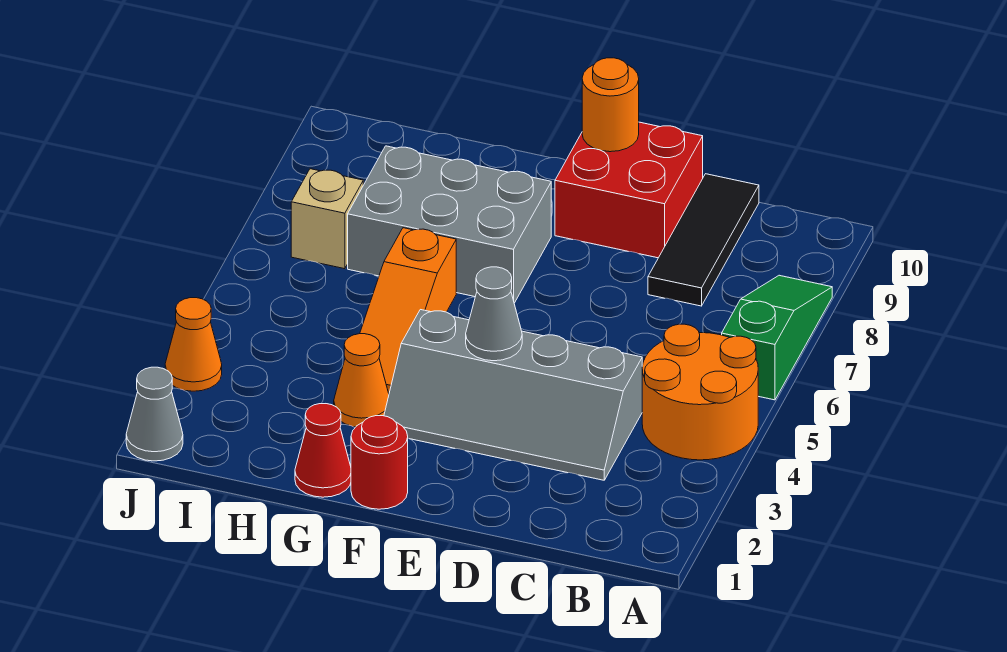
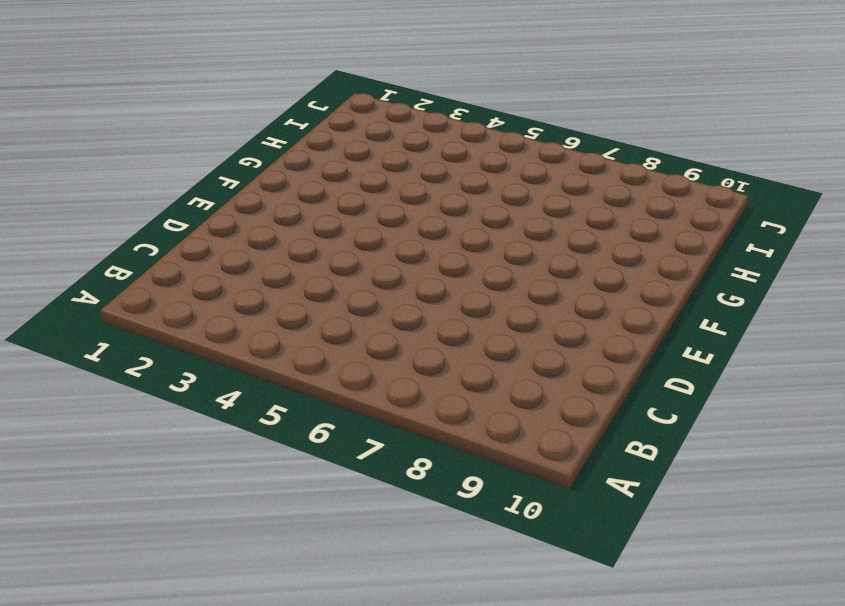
none -> orange round brick A4:B5 level 1
none -> green slope A6:A8 level 1 top 6
none -> grey slope C3:F4 level 1 top 4

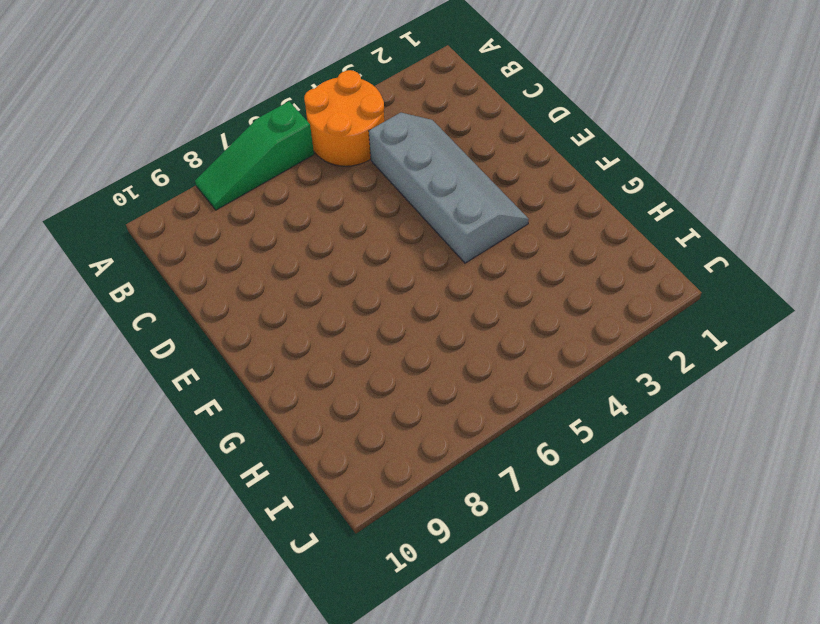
none -> black tile C8:C10 level 1
none -> red brick D9:E10 level 1
none -> red round brick F1 level 1

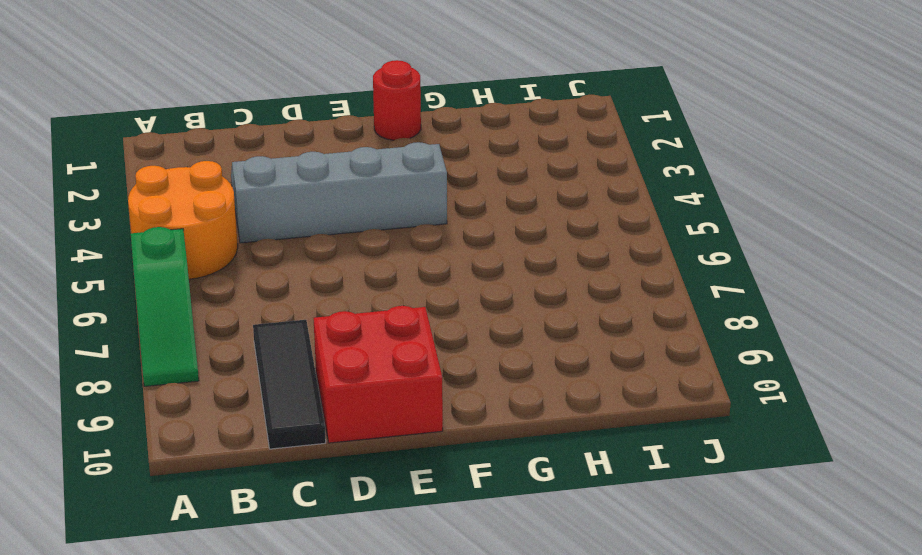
none -> grey brick F7:H8 level 1
none -> red cone G1 level 1
none -> orange cone G3 level 1

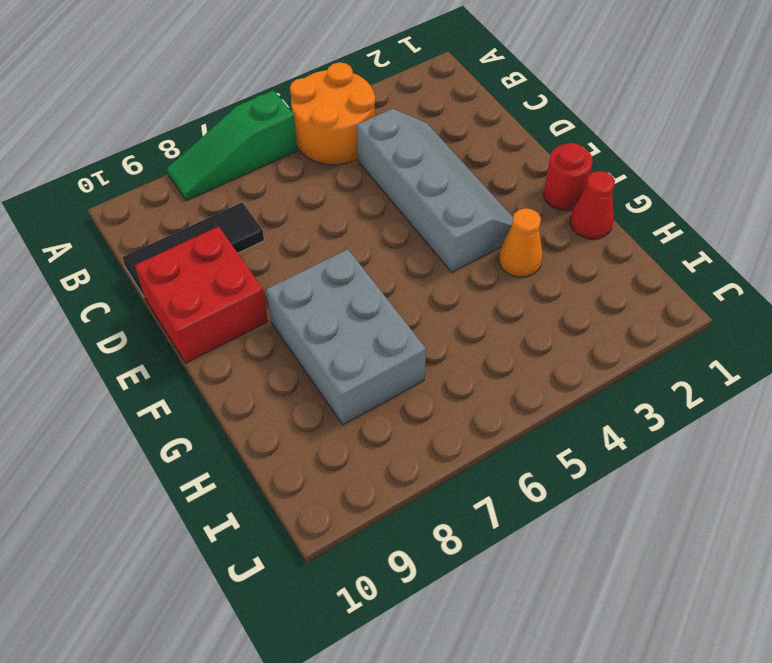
none -> orange slope G4:G6 level 1 top 6
none -> tan brick I7 level 1
none -> grey cone J1 level 1

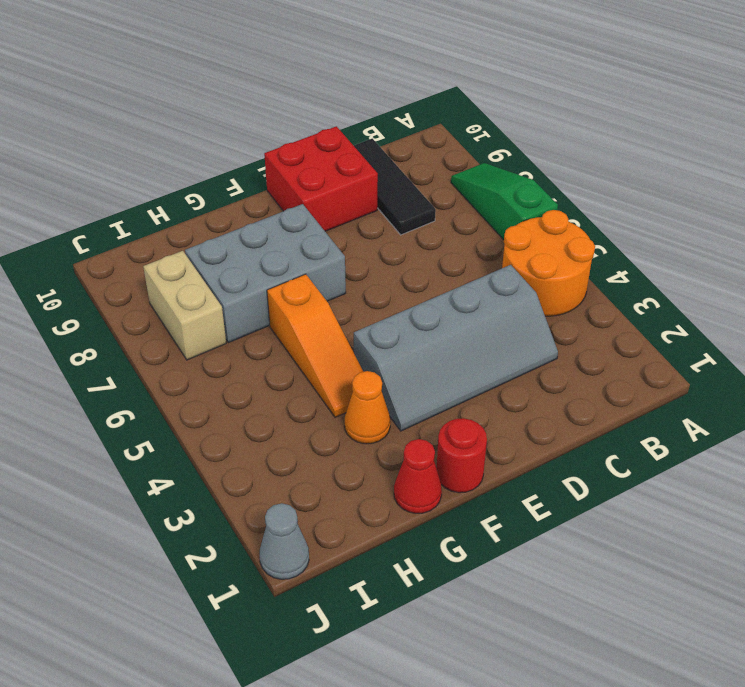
tan brick I7:I8 level 1 -> tan brick I7 level 1
none -> orange cone J3 level 1
none -> grey cone E4 level 2
none -> orange round brick E10 level 2

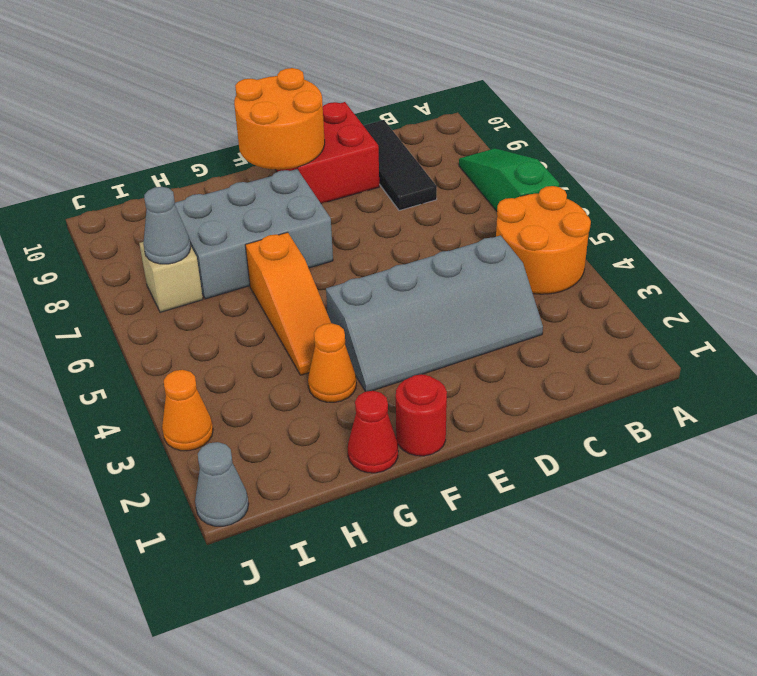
orange round brick E9:F10 level 2 -> orange round brick E10 level 2
grey cone I7 level 2 -> grey cone E4 level 2

